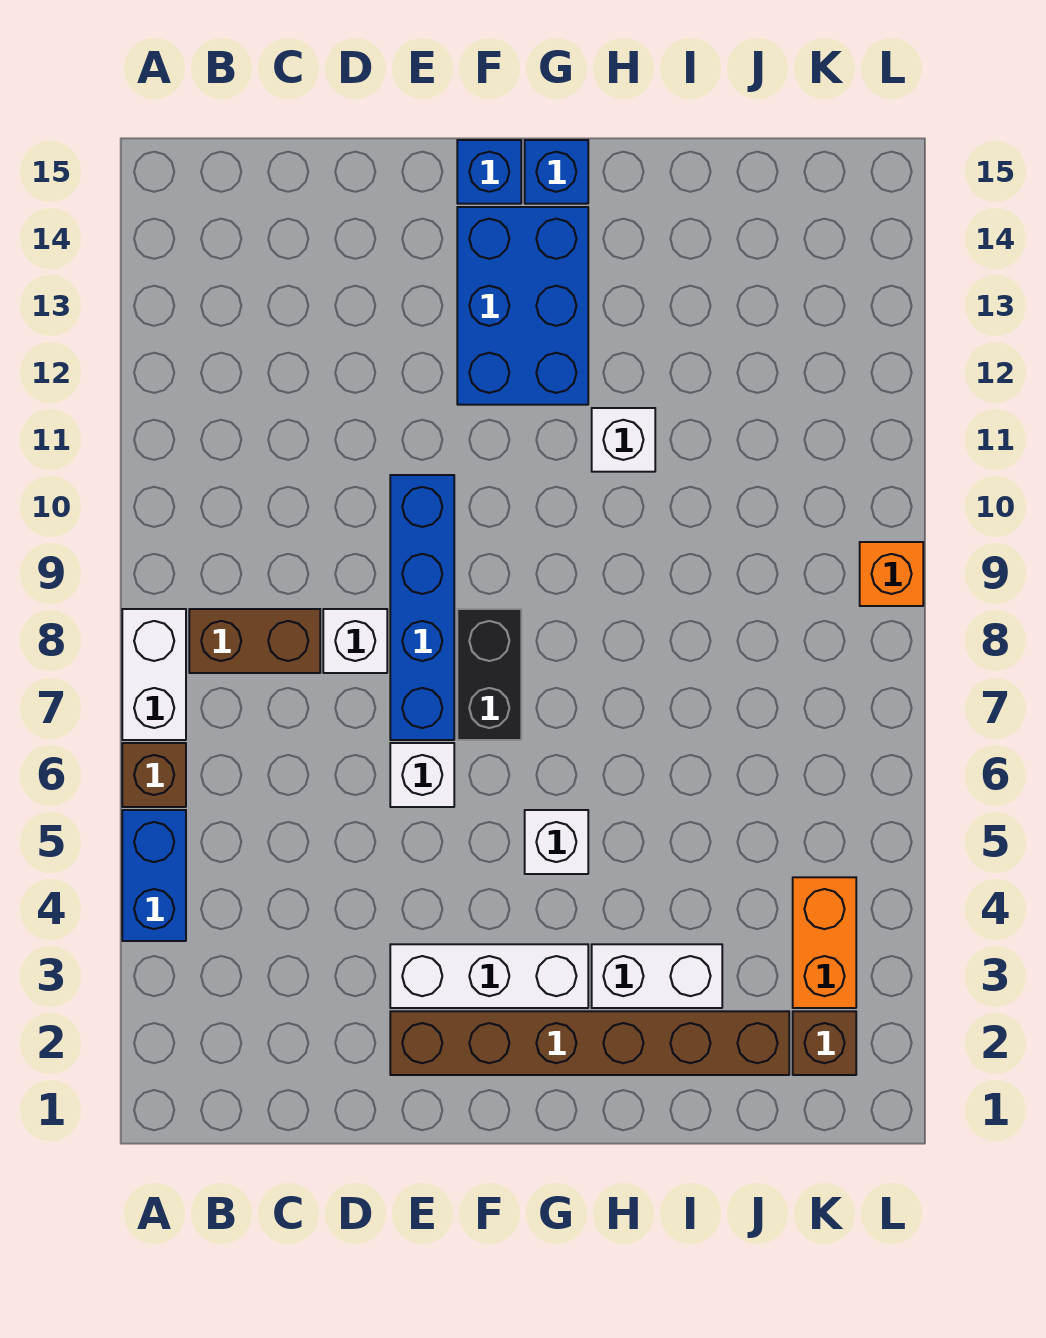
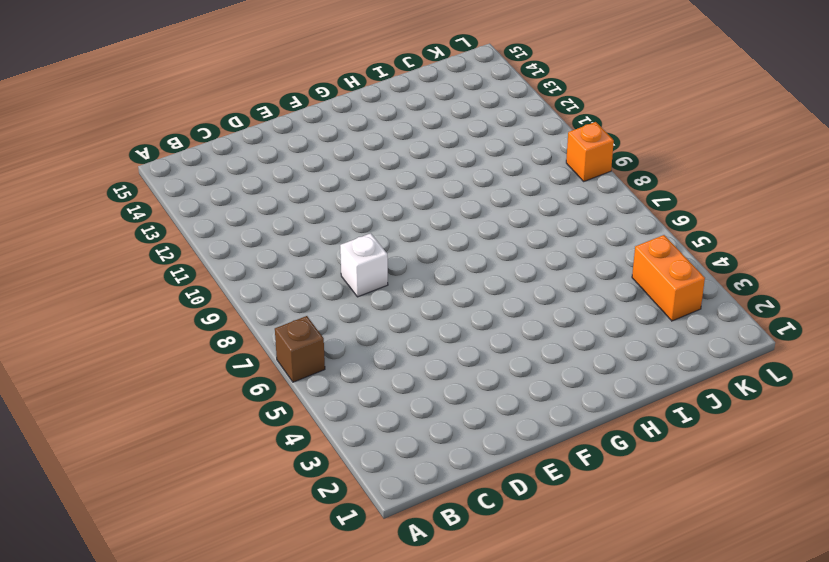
none -> blue brick A4:A5 level 1
none -> white brick A7:A8 level 1
none -> brown brick B8:C8 level 1

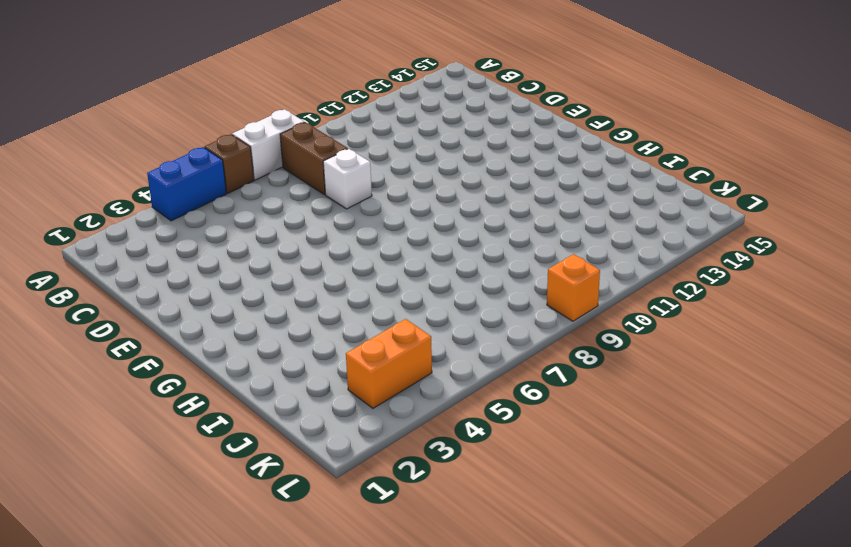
none -> brown brick E2:J2 level 1
none -> white brick E3:G3 level 1
none -> white brick E6 level 1

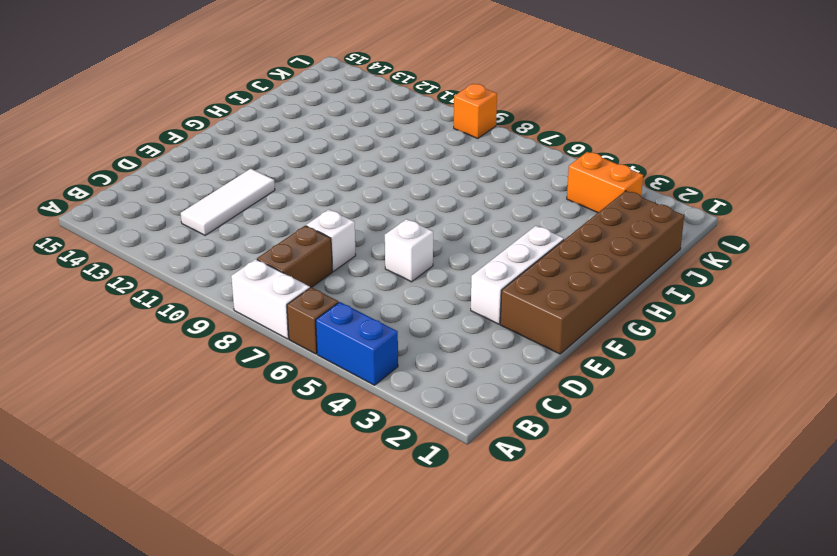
white tile C12:E12 level 1 -> none
brown brick E1:J2 level 1 -> brown brick E2:J2 level 1
none -> blue brick E7:E10 level 1
none -> black brick F7:F8 level 1
none -> blue brick F12:G14 level 1

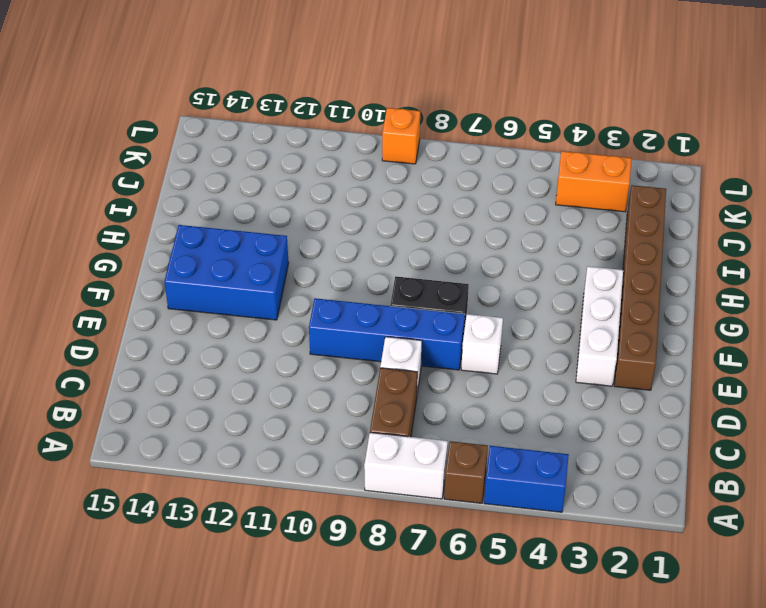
none -> blue brick F15 level 1
none -> white brick G5 level 1
none -> blue brick G15 level 1

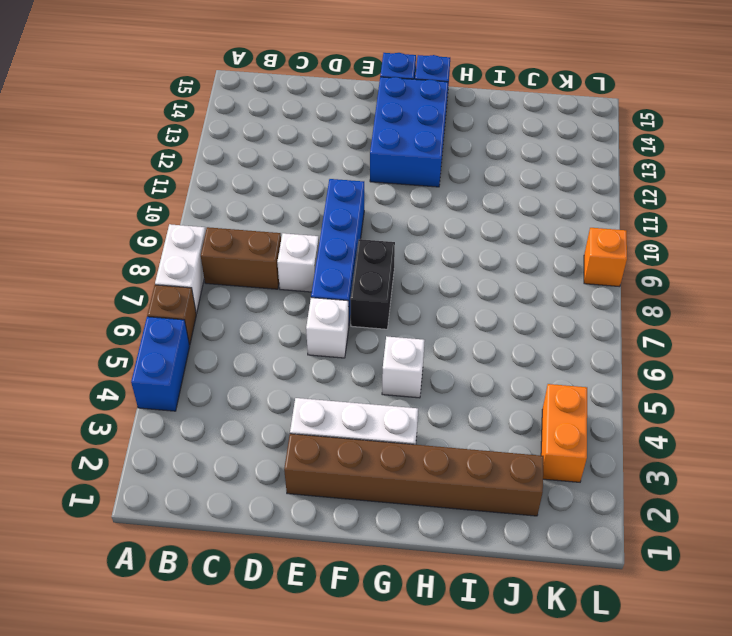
none -> white brick H3:I3 level 1
none -> white brick H11 level 1
none -> brown brick K2 level 1

